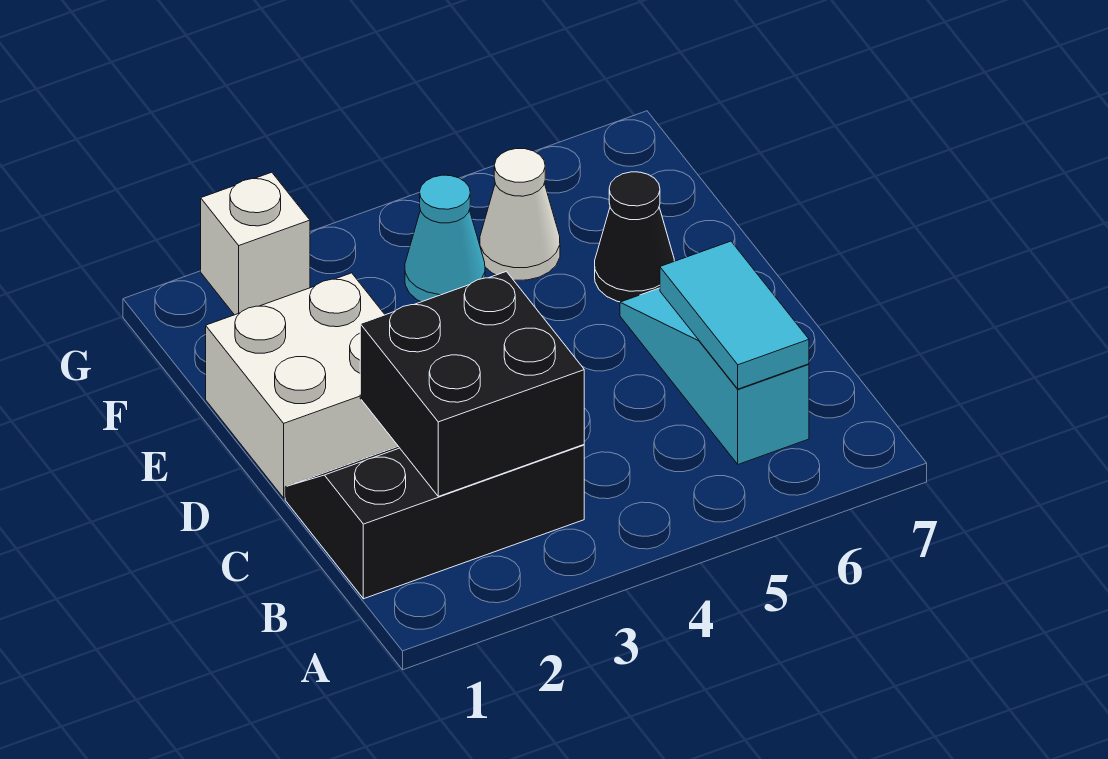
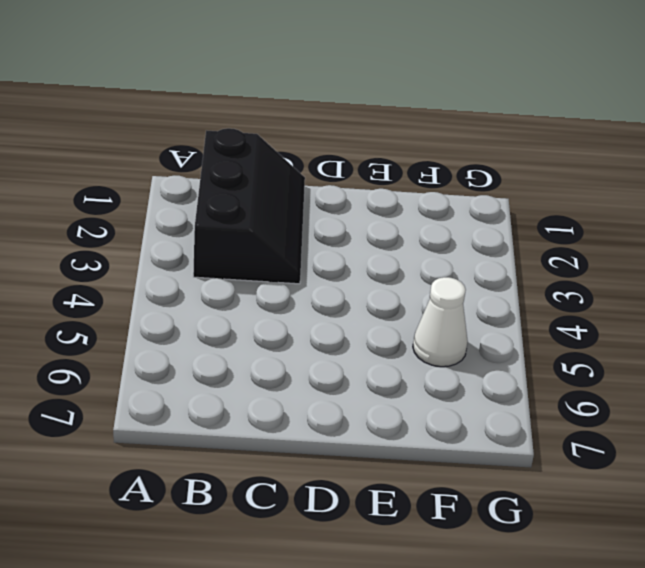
none -> cyan slope B6:D6 level 1 top B
none -> white brick D1:E2 level 1

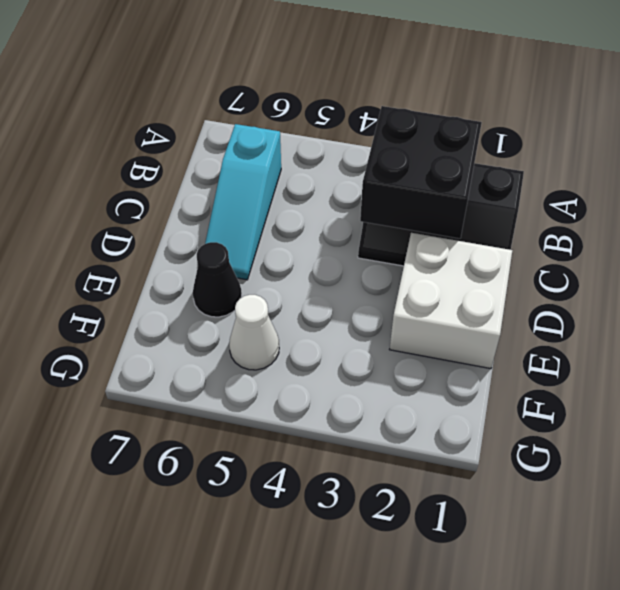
none -> cyan cone F4 level 1
none -> white brick G2 level 1

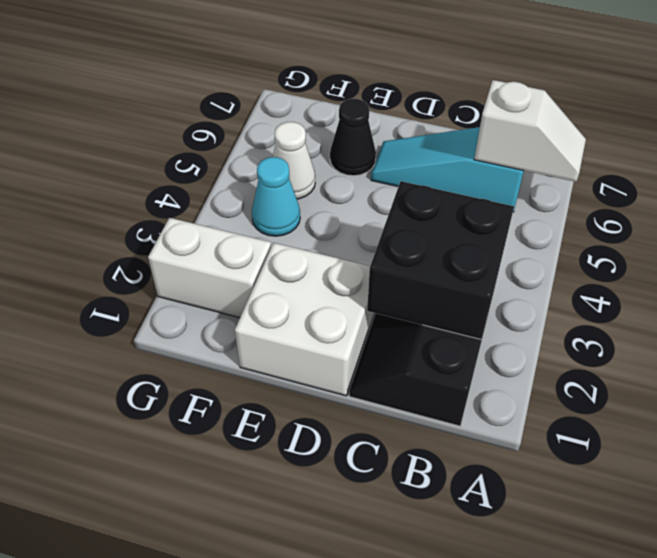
white slope A6:B6 level 2 top B -> cyan tile B6:C6 level 2
white brick F2:G2 level 1 -> white brick G2 level 1

